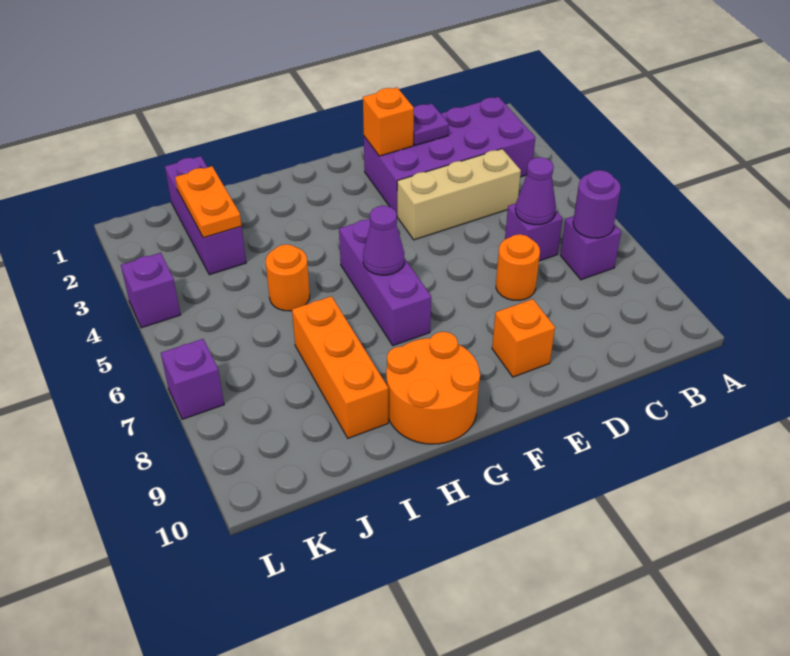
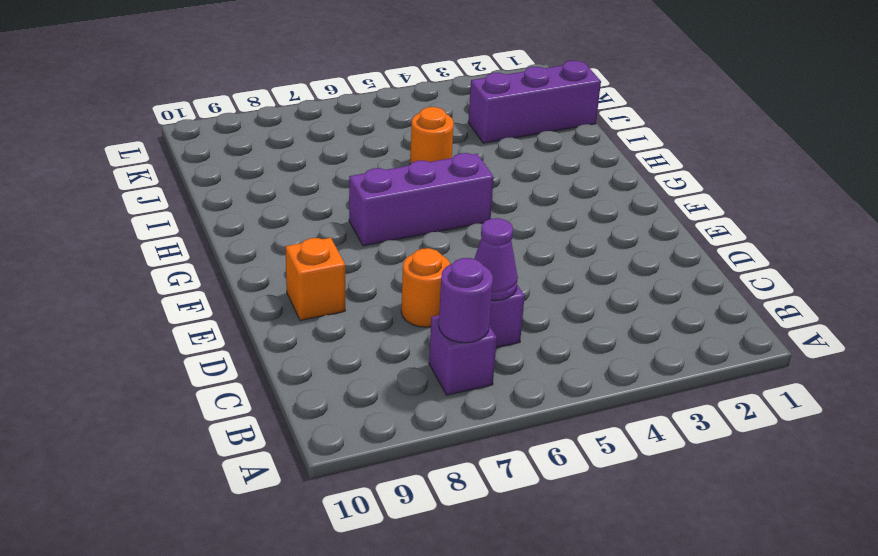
none -> purple brick B2:E3 level 1
none -> tan brick C4:E4 level 1
none -> orange round brick G9:H10 level 1

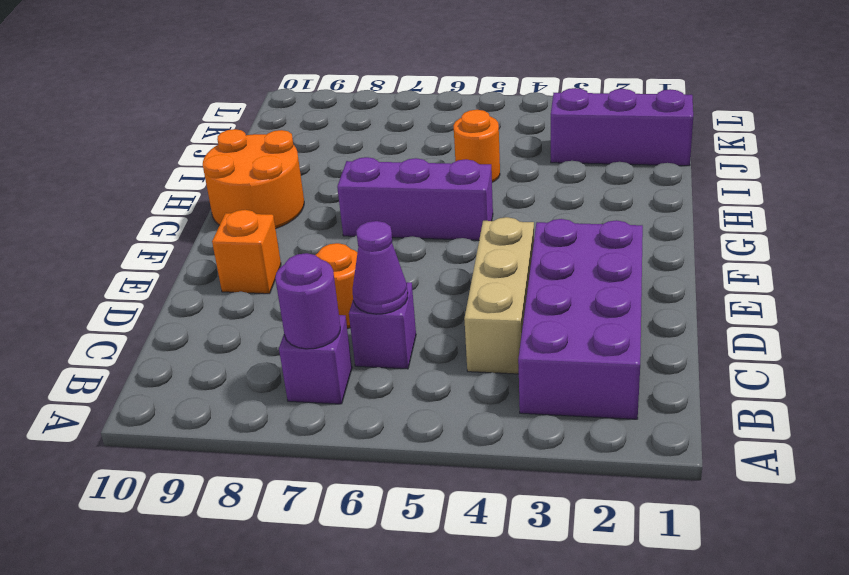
none -> orange brick I7:I9 level 1
none -> purple brick L4 level 1
none -> purple brick L7 level 1

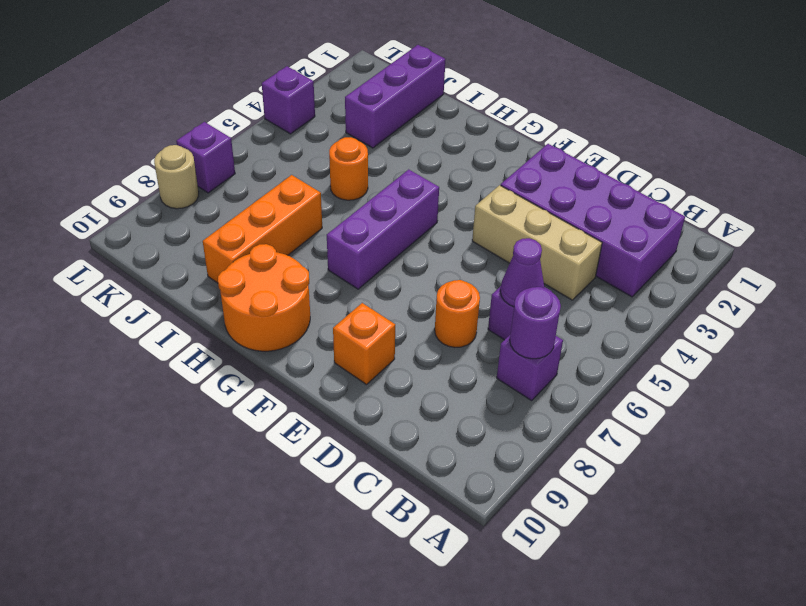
tan round brick L8 level 1 -> none
none -> purple plate D2 level 2
none -> orange brick E2 level 2
none -> purple cone G6 level 2

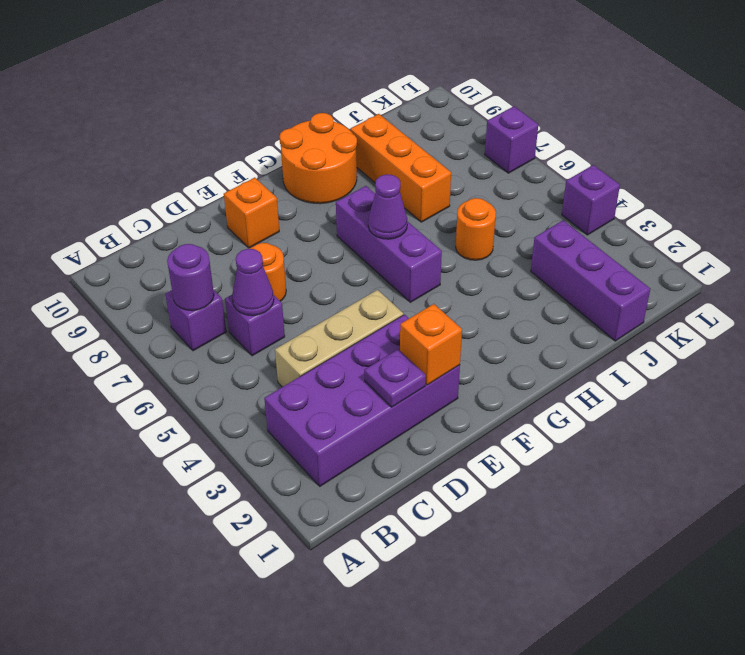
none -> orange plate J2:J3 level 2

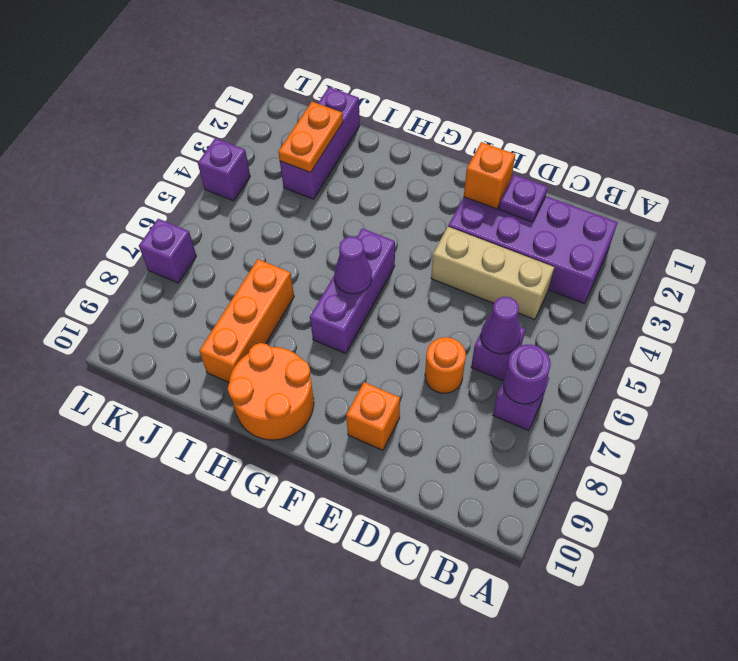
none -> orange round brick I5 level 1

